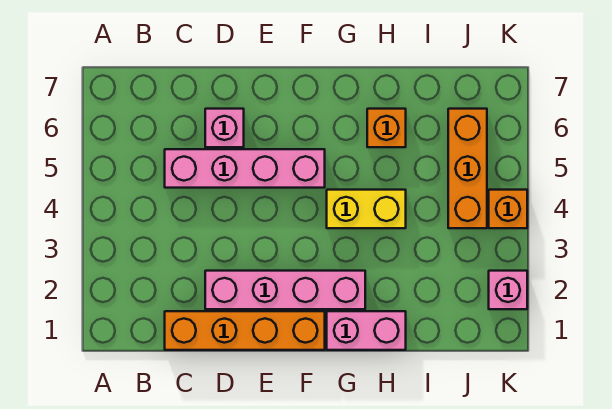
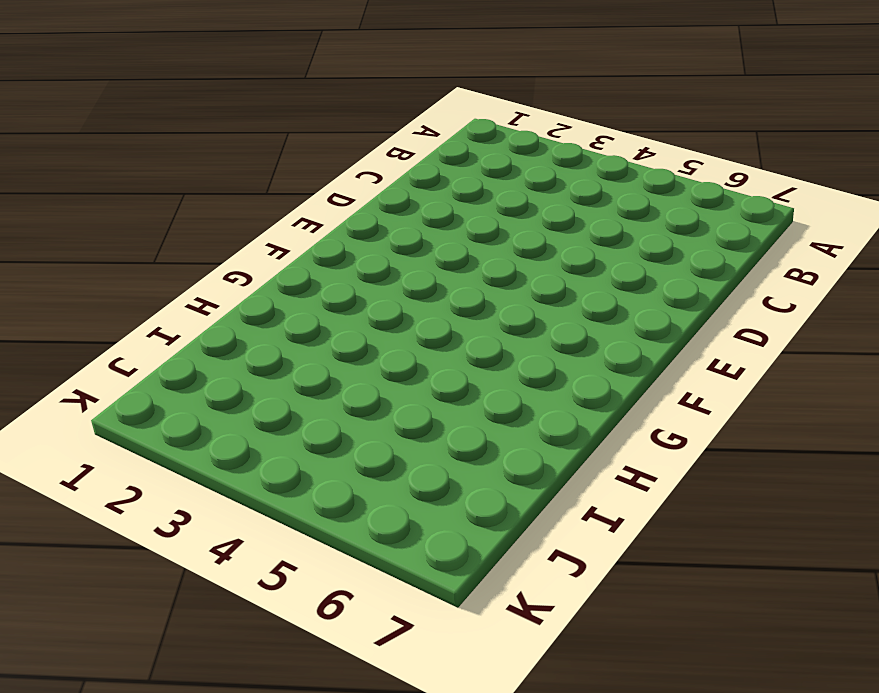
none -> orange brick C1:F1 level 1
none -> pink brick C5:F5 level 1

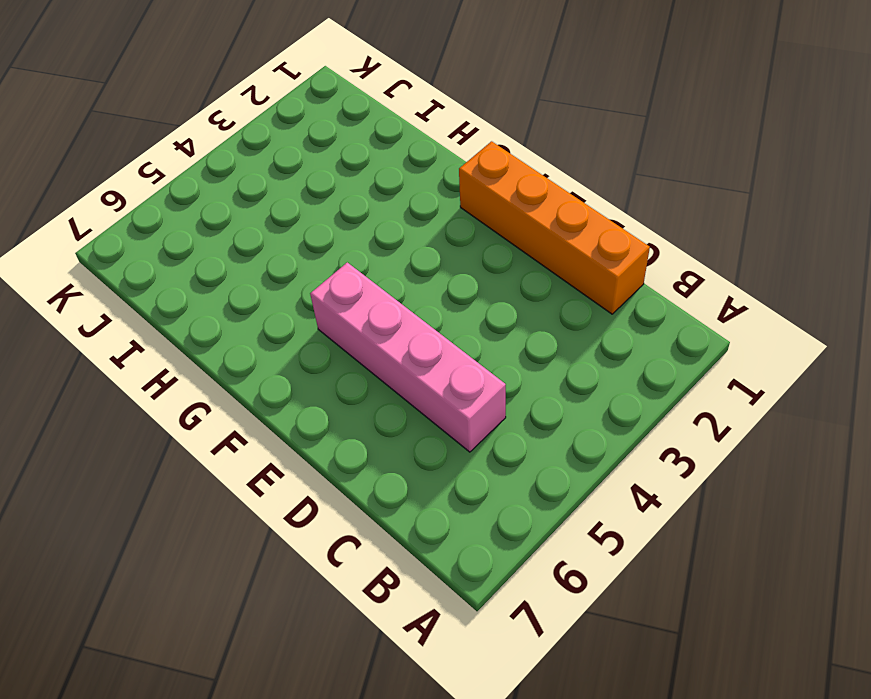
none -> pink brick D2:G2 level 1
none -> pink brick D6 level 1

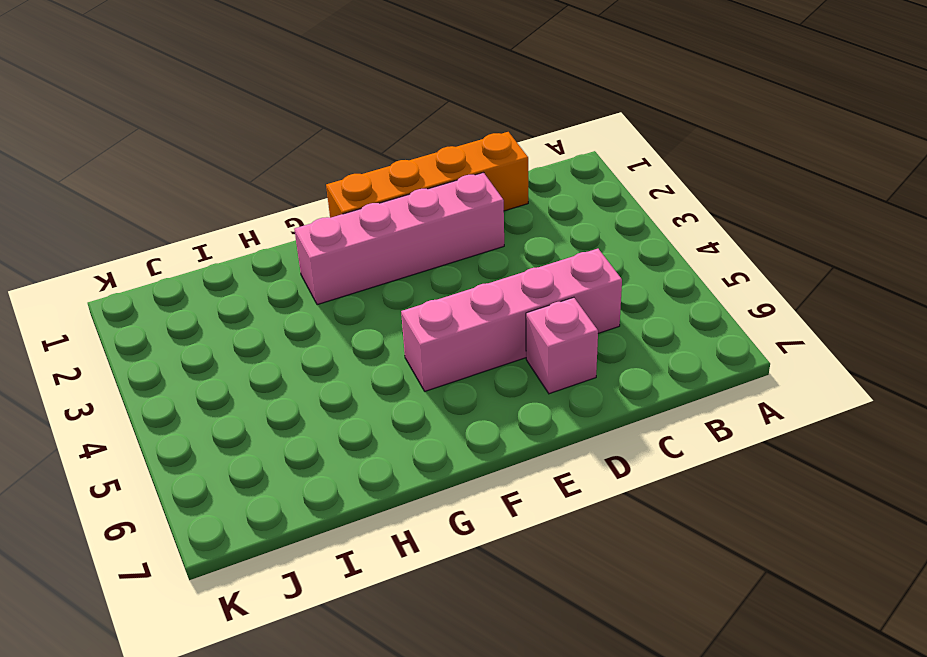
none -> pink brick G1:H1 level 1
none -> yellow brick G4:H4 level 1

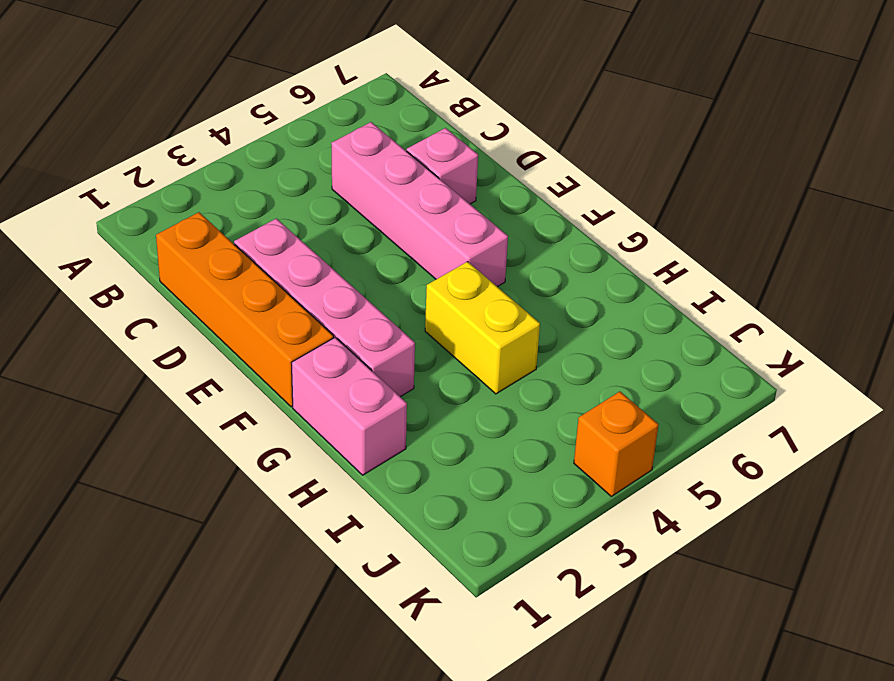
none -> orange brick H6 level 1
none -> orange brick J4:J6 level 1

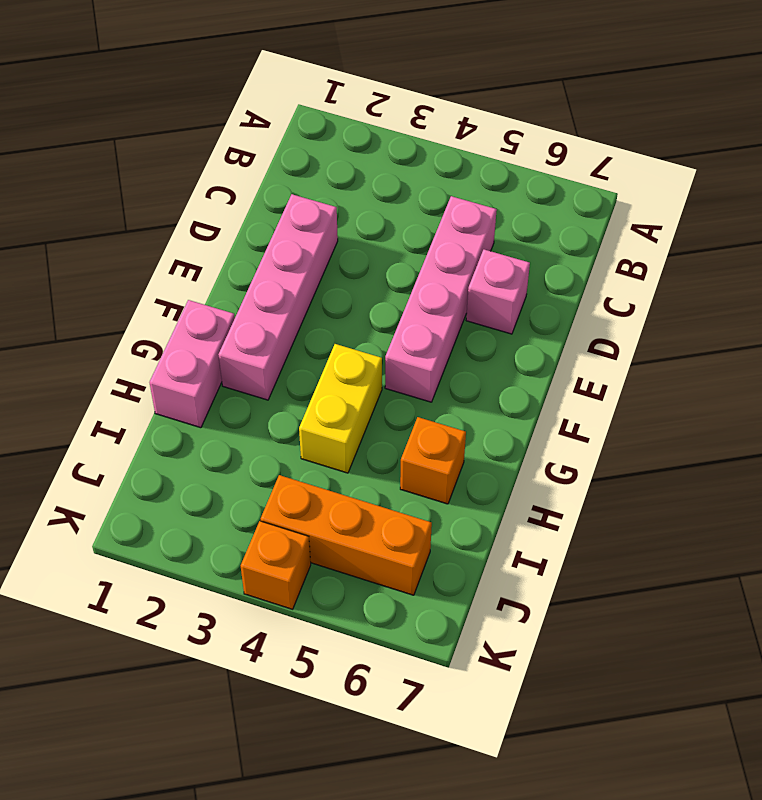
none -> orange brick C1:F1 level 1
none -> pink brick K2 level 1

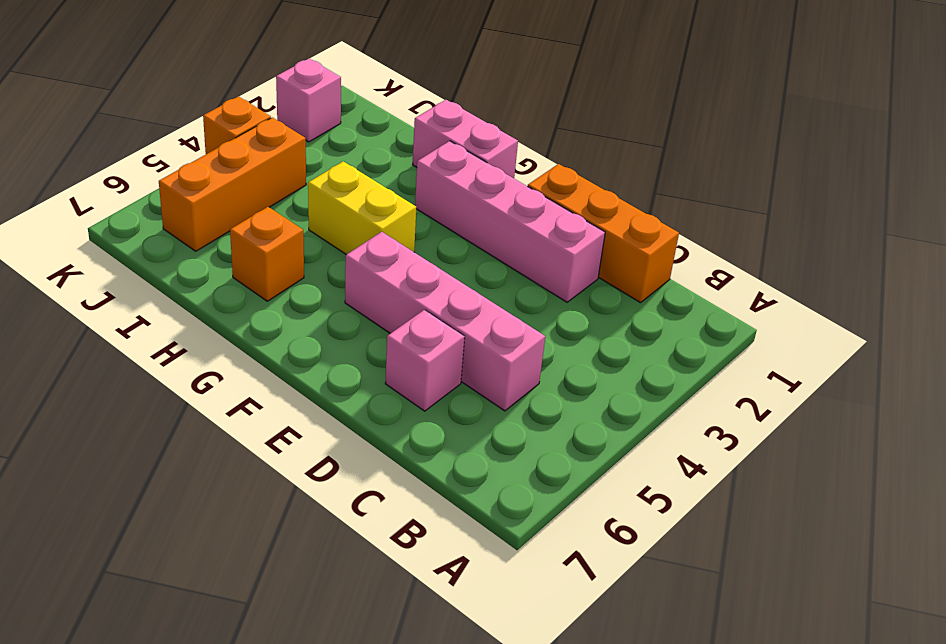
orange brick C1:E1 level 1 -> orange brick C1:F1 level 1

